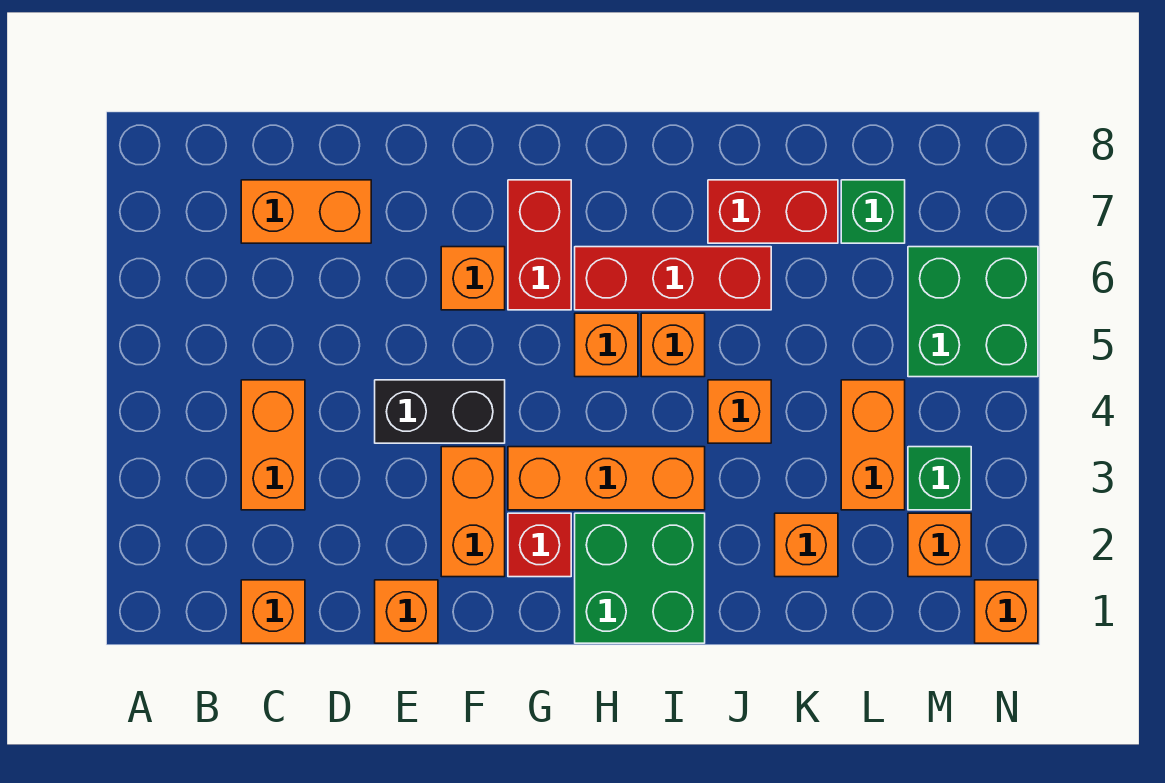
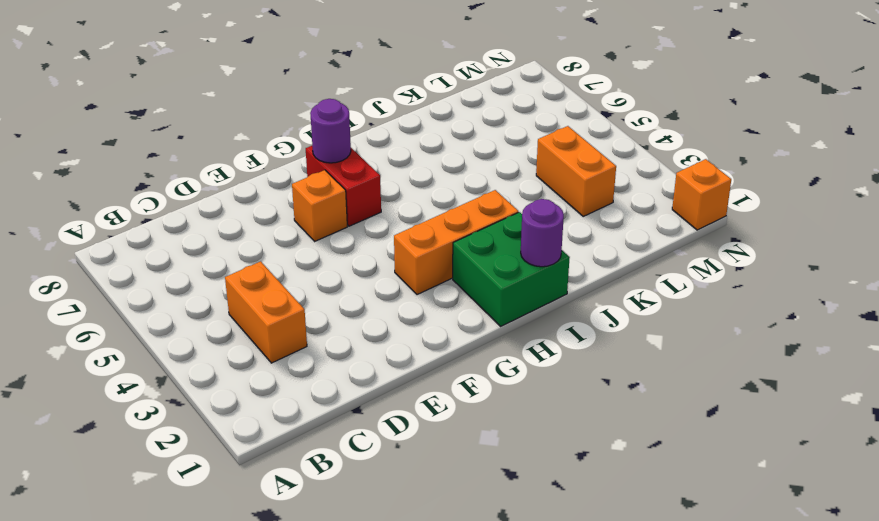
purple round brick G7 level 2 -> none
purple round brick I1 level 2 -> none
none -> orange brick C1 level 1
none -> orange brick C7:D7 level 1
none -> orange brick E1 level 1

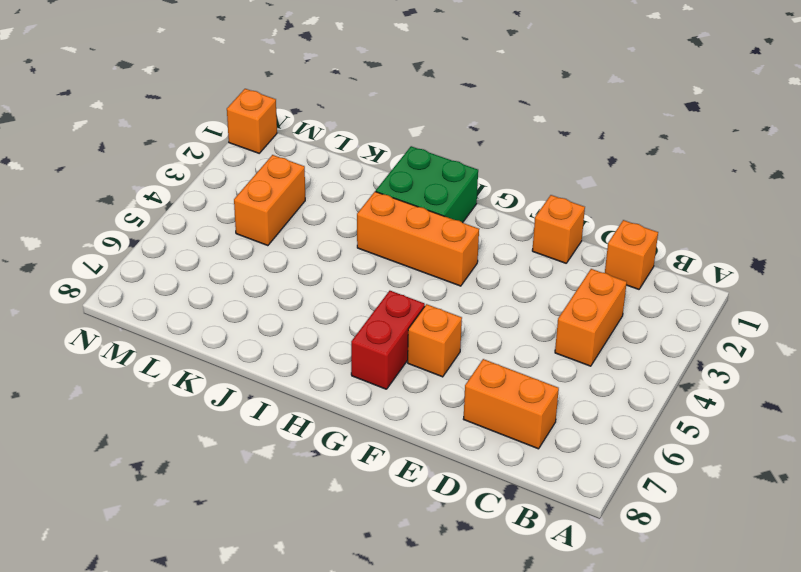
none -> black brick E4:F4 level 1
none -> orange brick F2:F3 level 1
none -> red brick G2 level 1

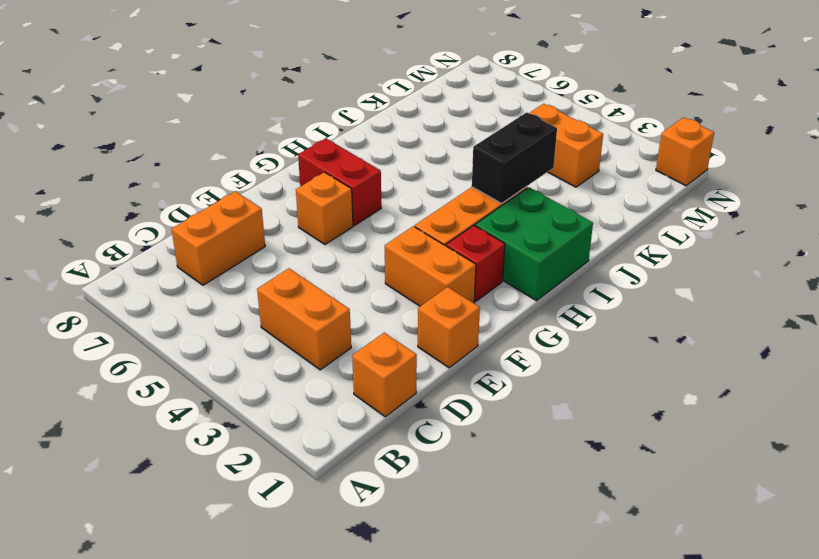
black brick I3:J3 level 2 -> black brick E4:F4 level 1
none -> orange brick H5 level 1
none -> red brick H6:J6 level 1
none -> orange brick I5 level 1

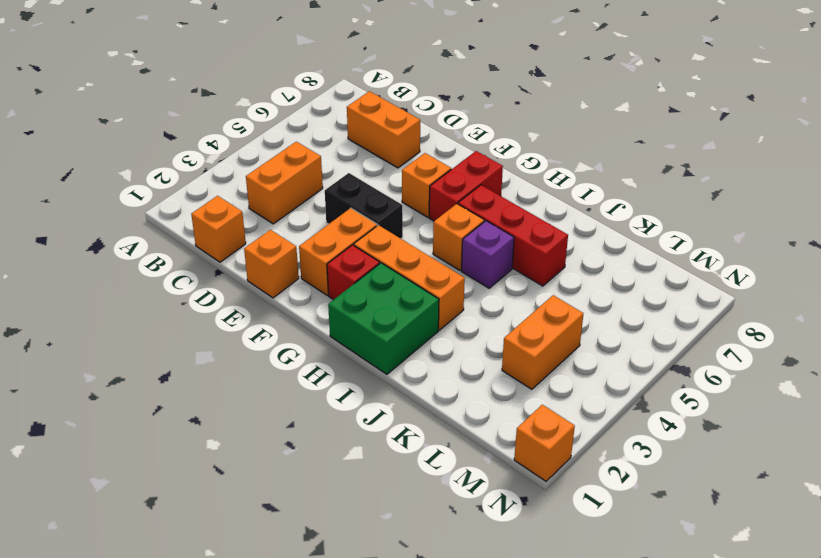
purple brick I5 level 1 -> orange brick I5 level 1
none -> orange brick J4 level 1
none -> red brick J7:K7 level 1
none -> orange brick K2 level 1

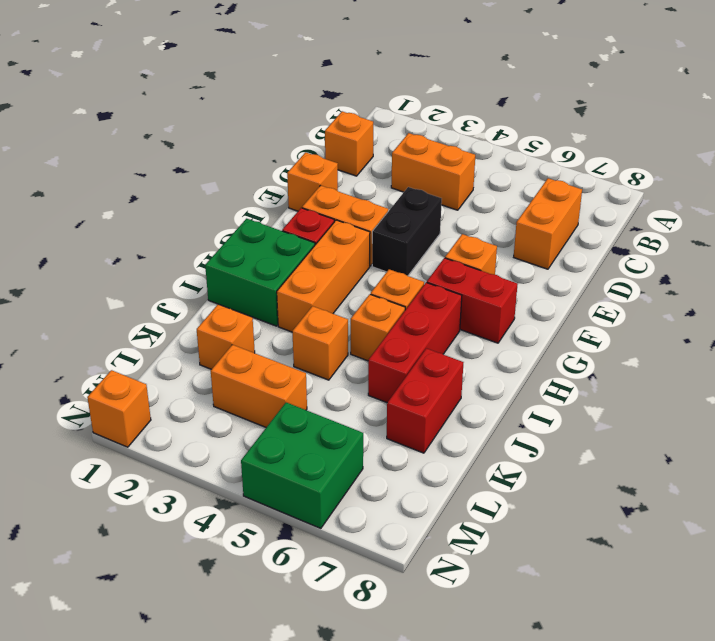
none -> green brick L7 level 1
none -> orange brick M2 level 1
none -> green brick M3 level 1

